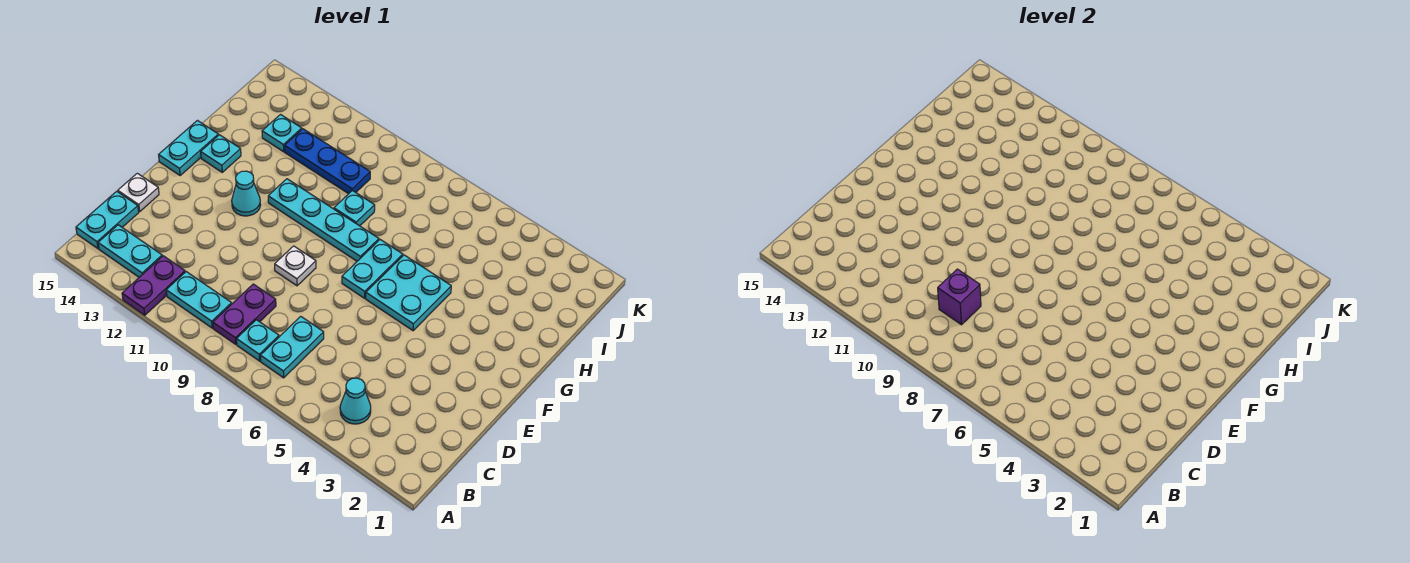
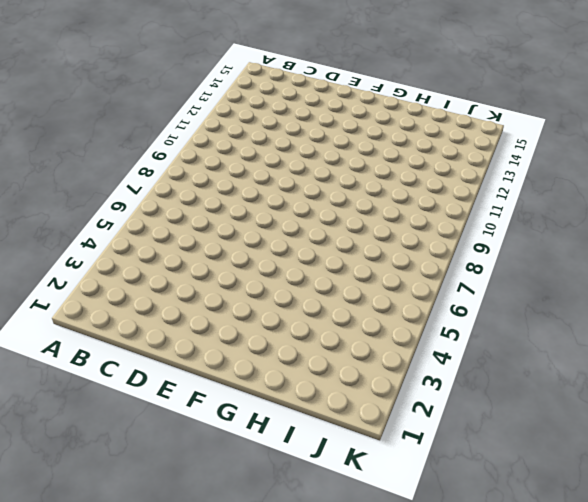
none -> purple plate A12:B12 level 1
none -> cyan cone B4 level 1
none -> cyan plate B7:C7 level 1

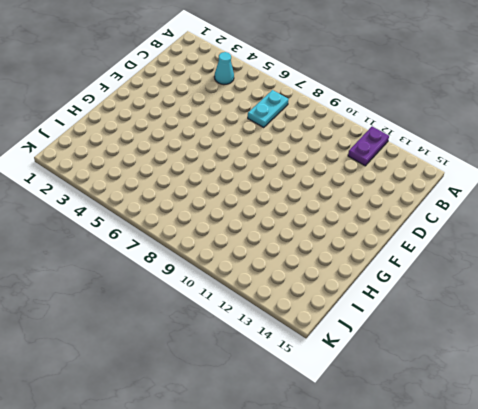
none -> cyan plate B8 level 1
none -> purple plate B9:C9 level 1
none -> cyan plate B10:B11 level 1

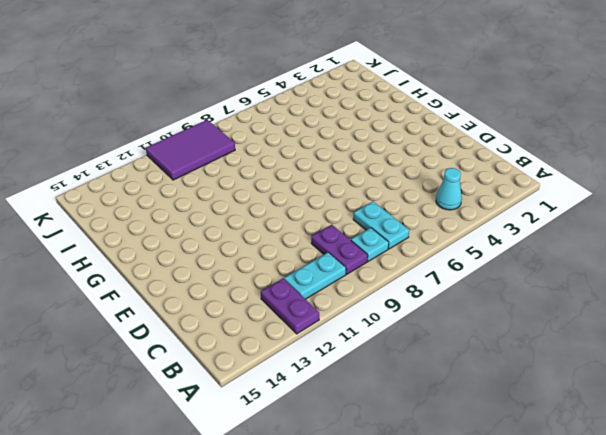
purple tile J9:K11 level 1 -> none
none -> cyan plate B13:B14 level 1
none -> cyan plate B15:C15 level 1
none -> white plate D15 level 1

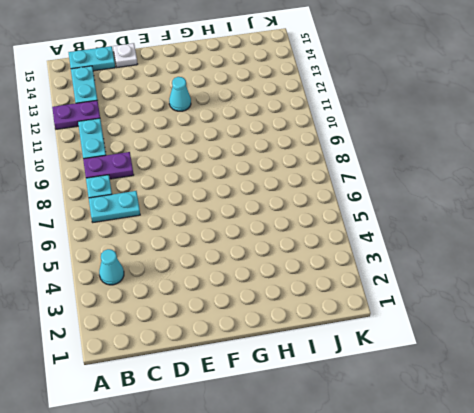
none -> white plate E9 level 1
none -> cyan plate F5:G6 level 1
none -> cyan plate F7:G7 level 1

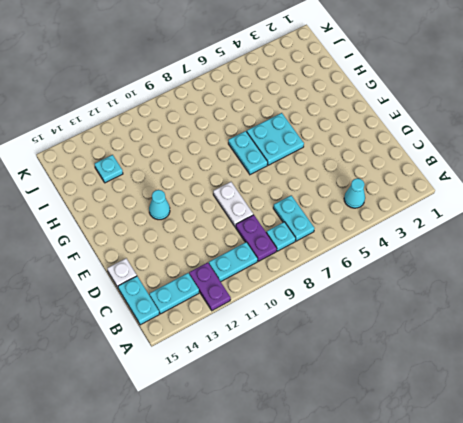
white plate D9:E9 level 1 -> white plate E9 level 1
none -> cyan plate F15:G15 level 1
none -> cyan plate G8:G11 level 1
none -> cyan plate G14 level 1

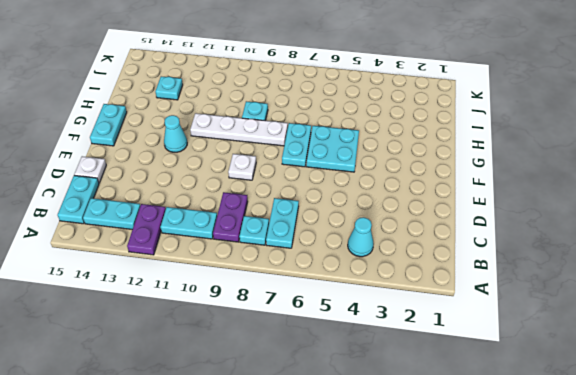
white plate G8:G11 level 1 -> cyan plate G8:G11 level 1
none -> cyan plate G14 level 1
none -> blue plate I10:I12 level 1
none -> purple brick C9 level 2

